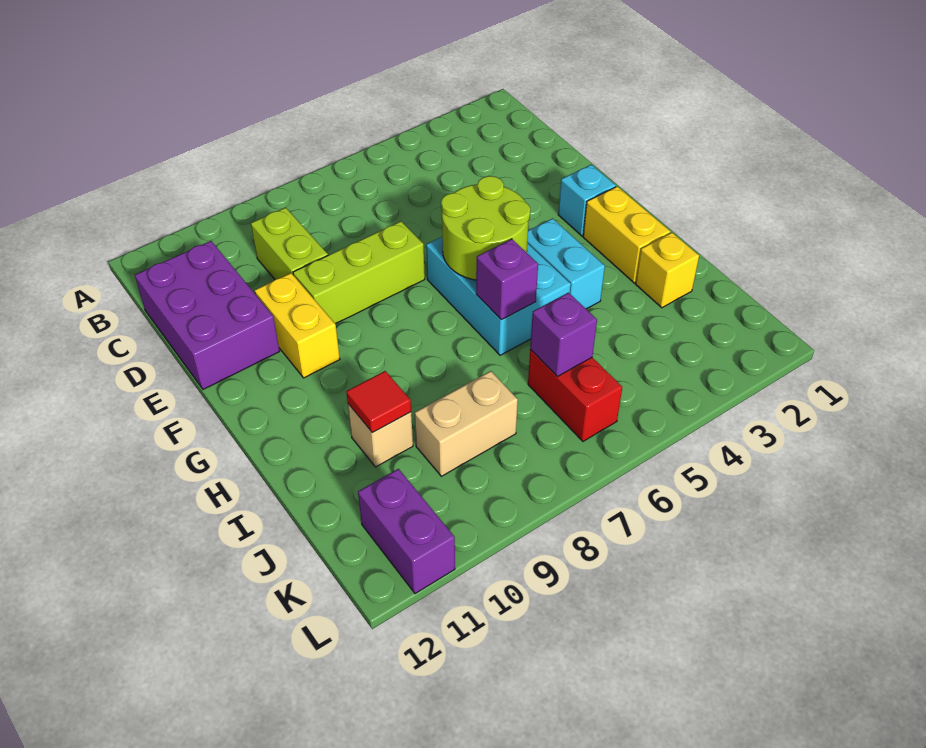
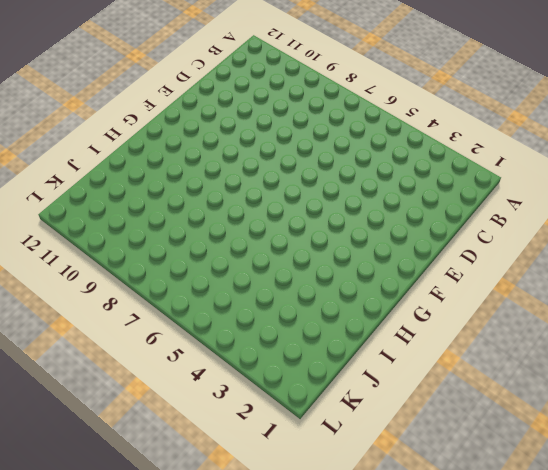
none -> lime brick C9:D9 level 1
none -> purple brick C11:E12 level 1
none -> lime brick E7:E9 level 1

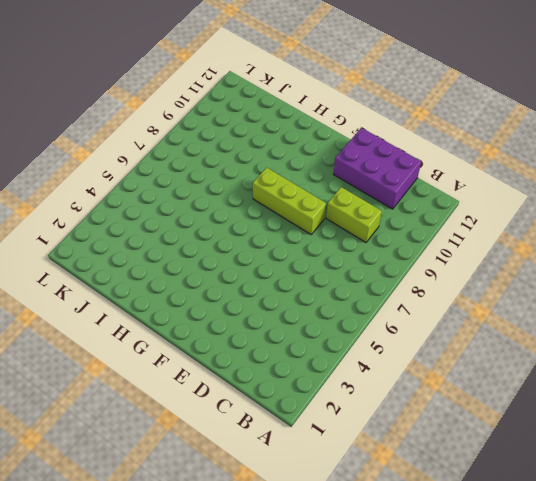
lime brick E8:G8 level 1 -> lime brick E7:E9 level 1
none -> yellow brick E10:F10 level 1
none -> cyan brick F2 level 1
none -> cyan brick F5:H6 level 1

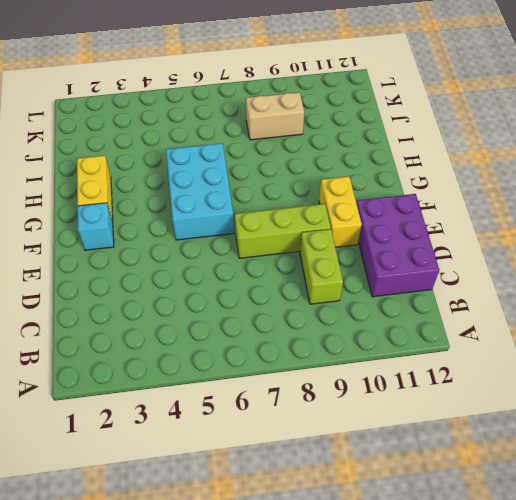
none -> cyan brick G4:H4 level 1
none -> yellow brick I2 level 1
none -> tan brick I10 level 1

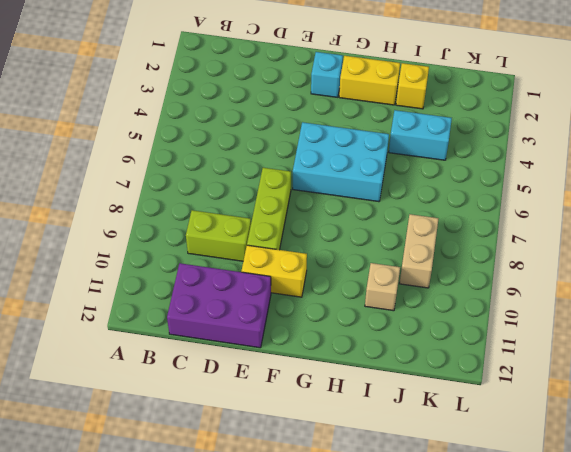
cyan brick I4:J4 level 1 -> cyan brick G4:H4 level 1
none -> red brick J6:K6 level 1
none -> purple brick K11:L11 level 1
none -> lime round brick F5:G6 level 2

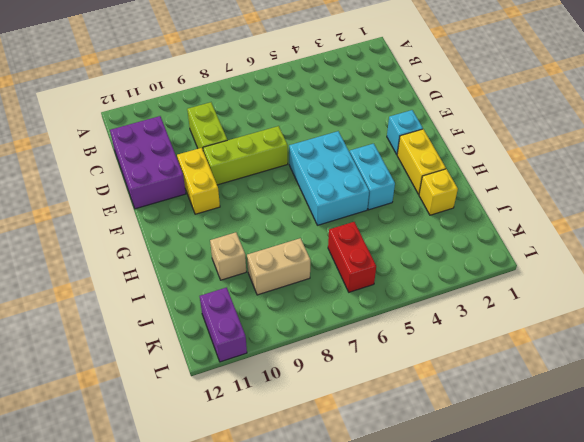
none -> lime round brick F5:G6 level 2
none -> purple brick H6 level 2
none -> red tile I10 level 2

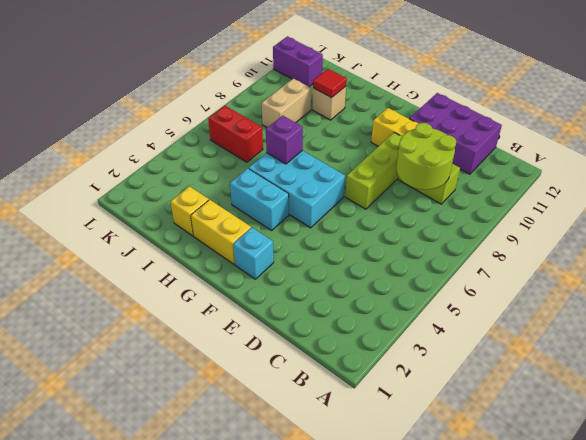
lime round brick C8:D9 level 2 -> lime round brick F5:G6 level 2
none -> purple brick J6 level 2

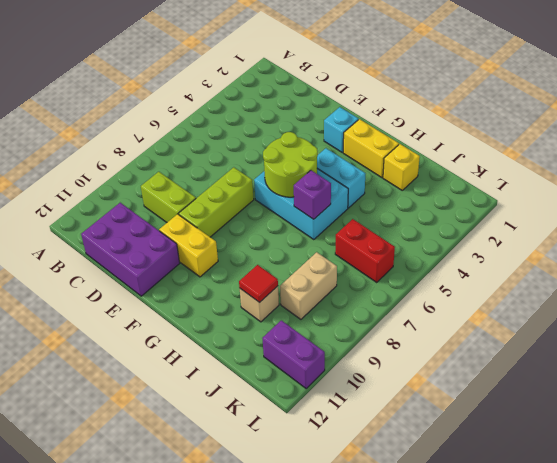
none -> purple brick J6 level 2

